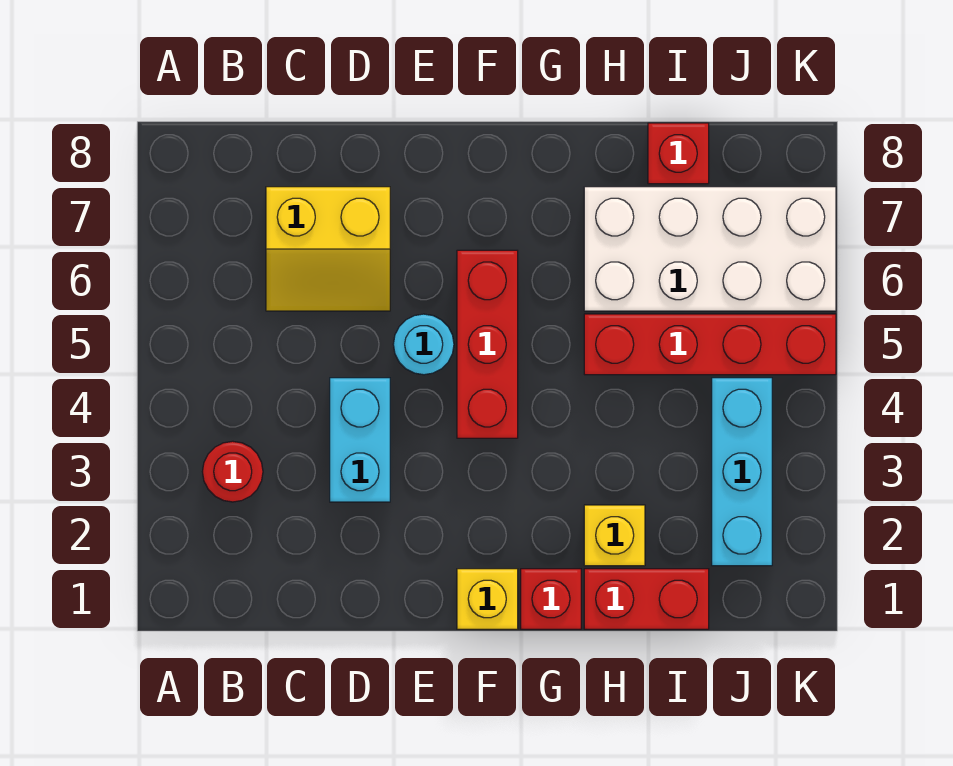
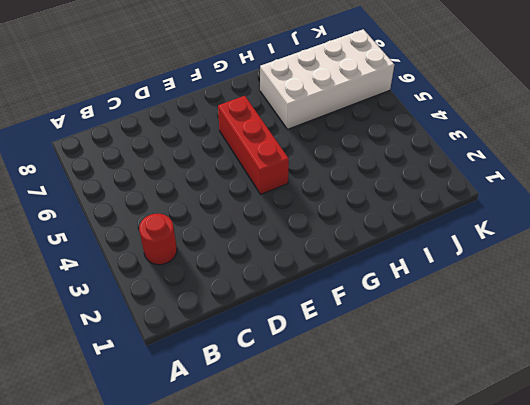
none -> yellow slope C6:D7 level 1 top 7
none -> cyan brick D3:D4 level 1
none -> cyan round brick E5 level 1

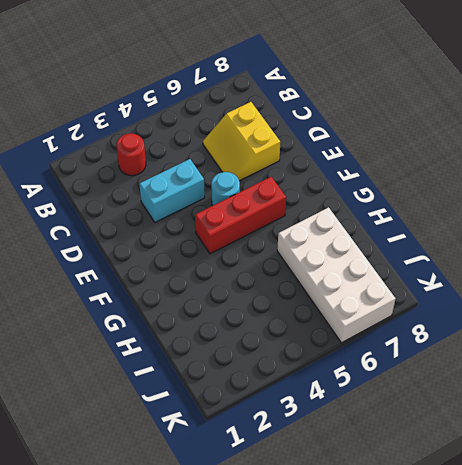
none -> yellow brick F1 level 1
none -> red brick G1 level 1
none -> red brick H1:I1 level 1

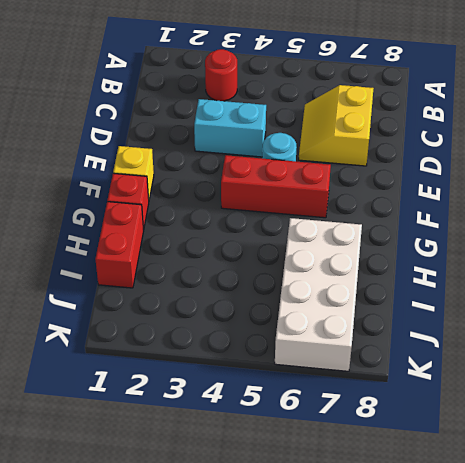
none -> yellow brick H2 level 1
none -> red brick H5:K5 level 1
none -> red brick I8 level 1

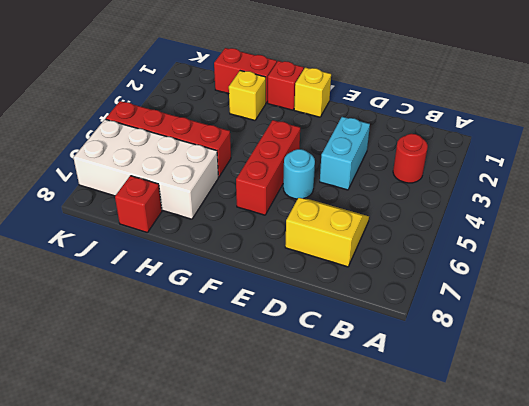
none -> cyan brick J2:J4 level 1

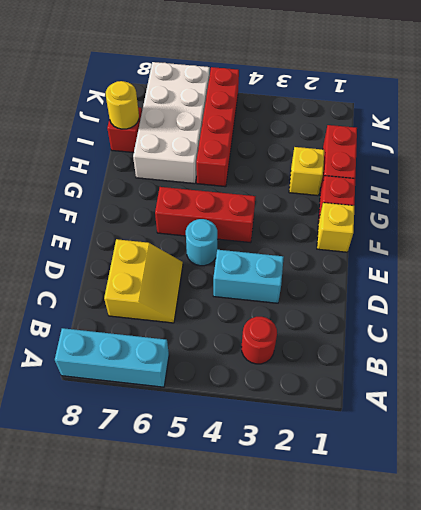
cyan brick A6:A8 level 1 -> cyan brick J2:J4 level 1
yellow round brick I8 level 2 -> none

